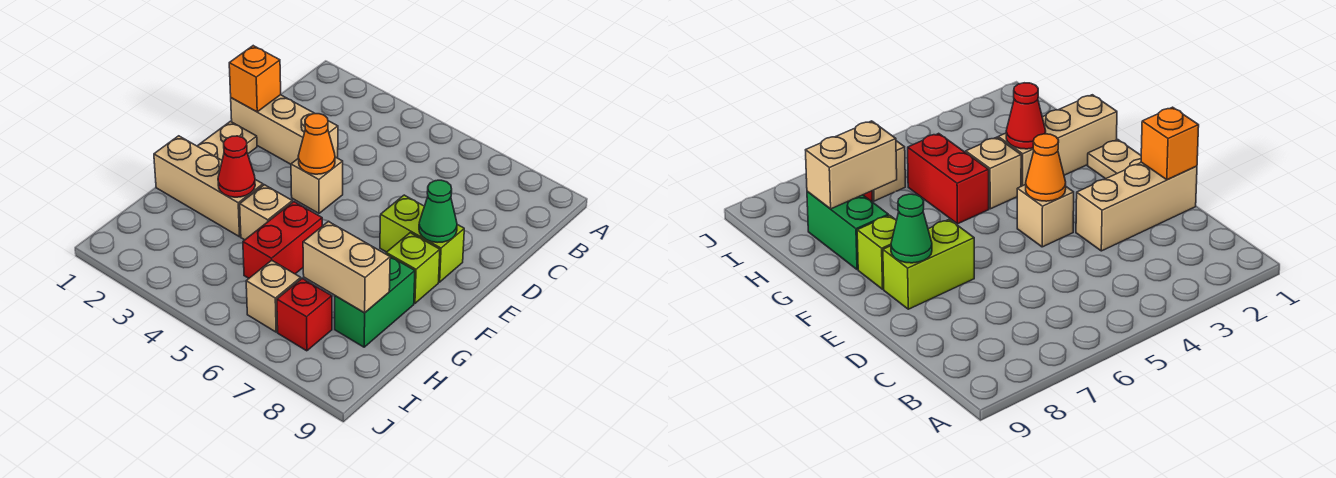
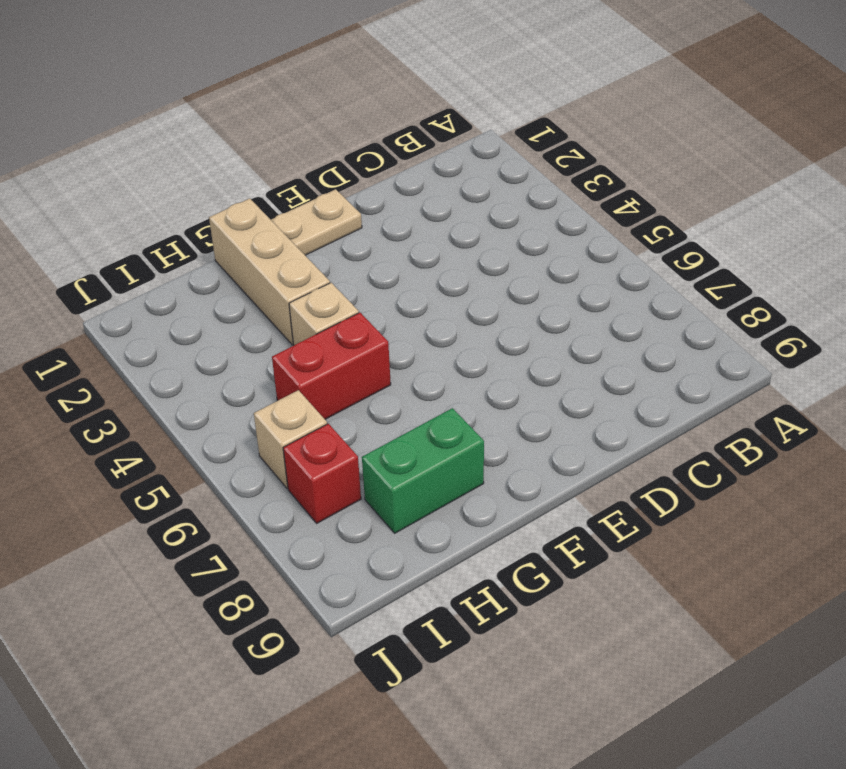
none -> tan brick D1:D3 level 1
none -> tan brick E4 level 1
none -> lime brick E7:E8 level 1

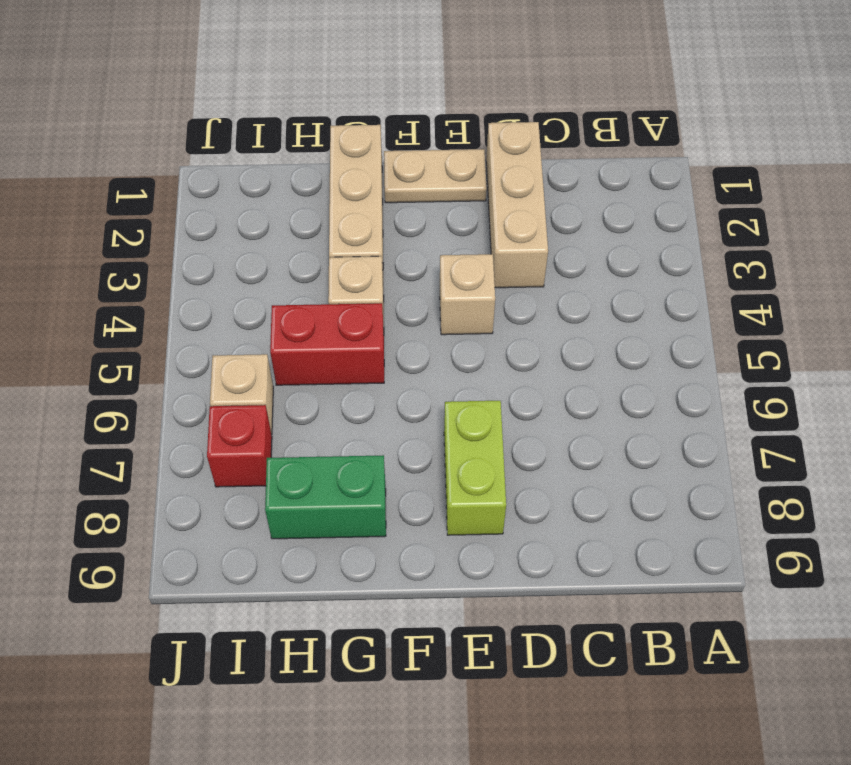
none -> lime brick F8 level 1
none -> orange brick D1 level 2
none -> orange cone E4 level 2

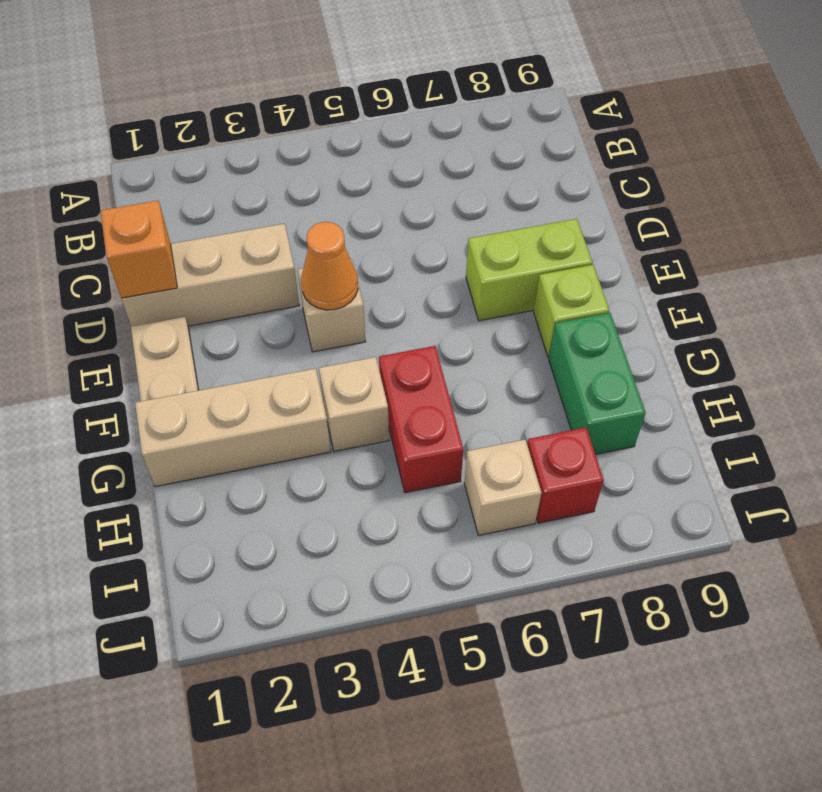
none -> green cone E8 level 2
none -> red cone G3 level 2
none -> tan brick H7:H8 level 2

